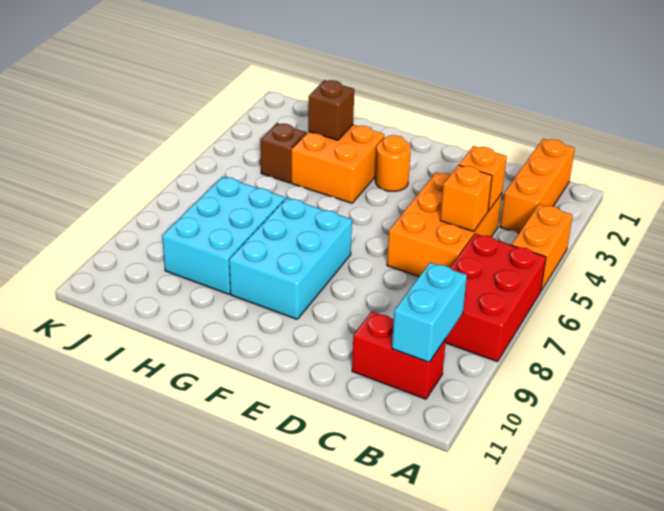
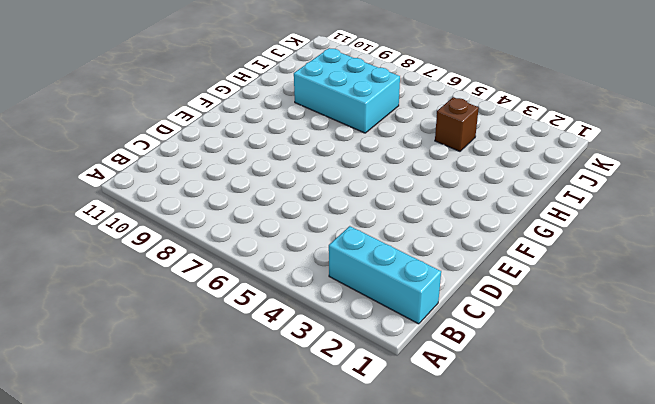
cyan brick B1:B3 level 1 -> orange brick B1:B3 level 1
none -> orange brick A4:A5 level 1
none -> red brick A6:B8 level 1
none -> red brick B10:C10 level 1

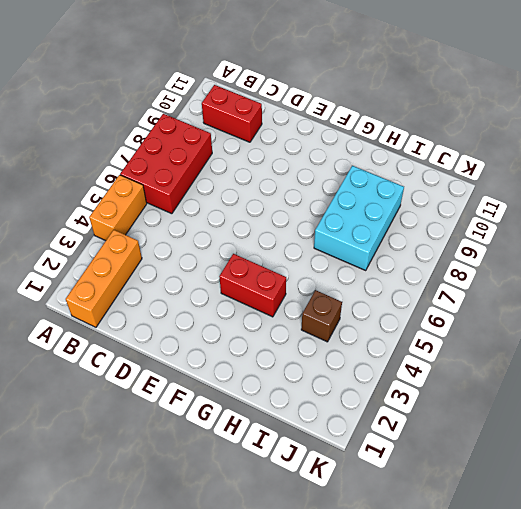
red brick F4:G4 level 1 -> orange brick G3:H4 level 1
none -> orange brick C4:D6 level 1
none -> orange round brick F3 level 1
none -> cyan brick F7:G9 level 1

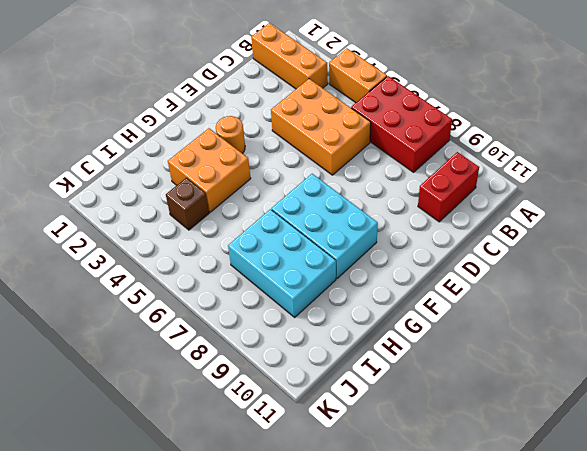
none -> cyan brick B9:B10 level 2
none -> orange brick C4 level 2
none -> orange brick C5 level 2

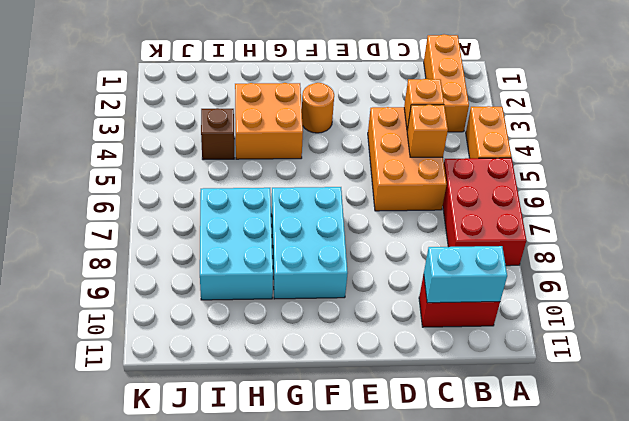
cyan brick B10:C10 level 2 -> cyan brick B9:B10 level 2
none -> brown brick H3 level 2

